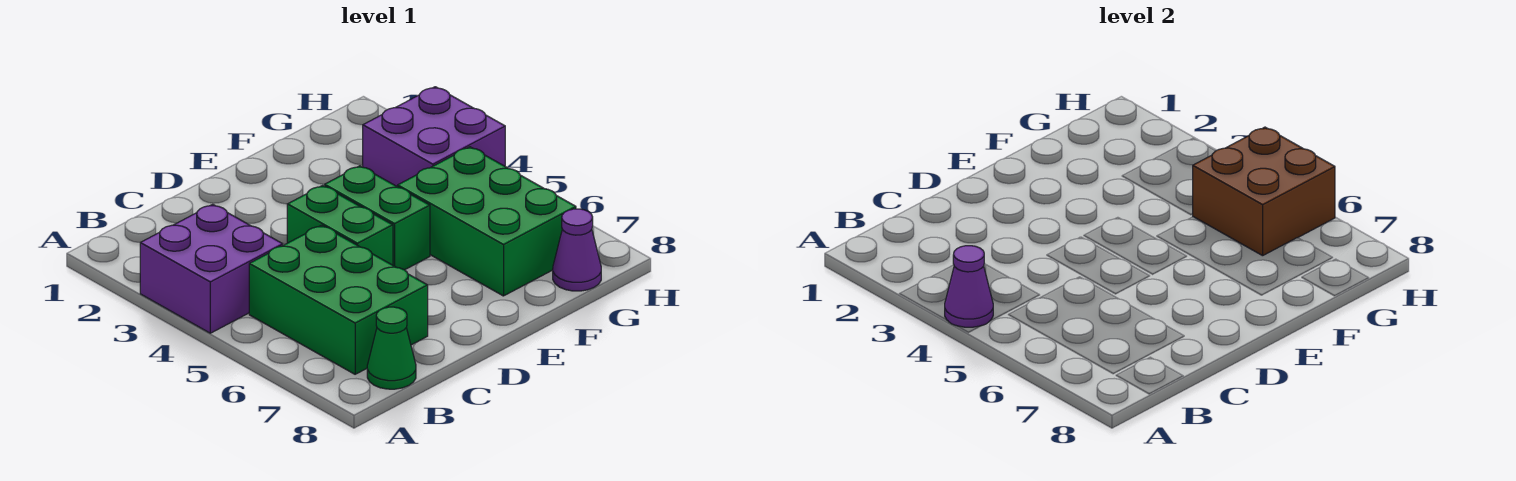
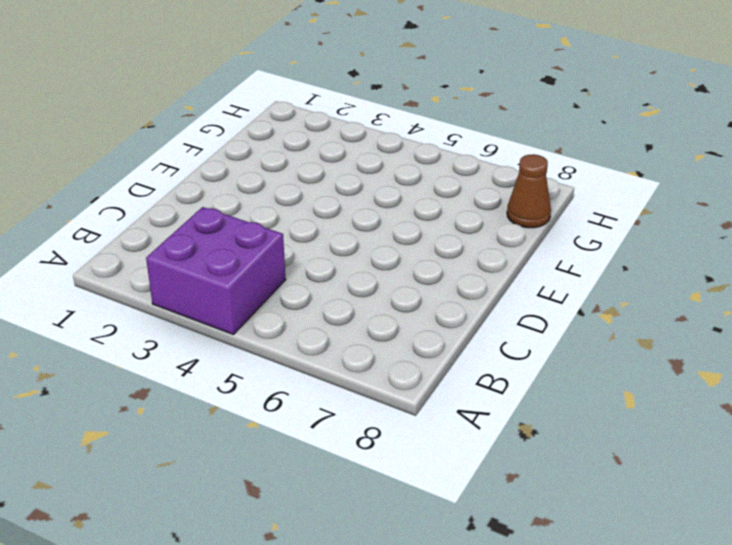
brown cone G8 level 1 -> purple cone G8 level 1
none -> green brick B5:C7 level 1
none -> green cone B8 level 1

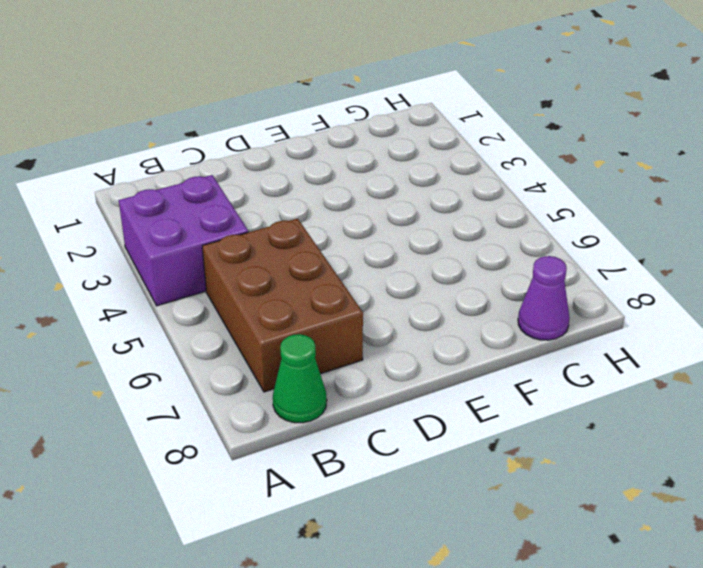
brown brick B5:C7 level 1 -> green brick B5:C7 level 1
none -> green brick D4:D5 level 1
none -> green brick E4:E5 level 1

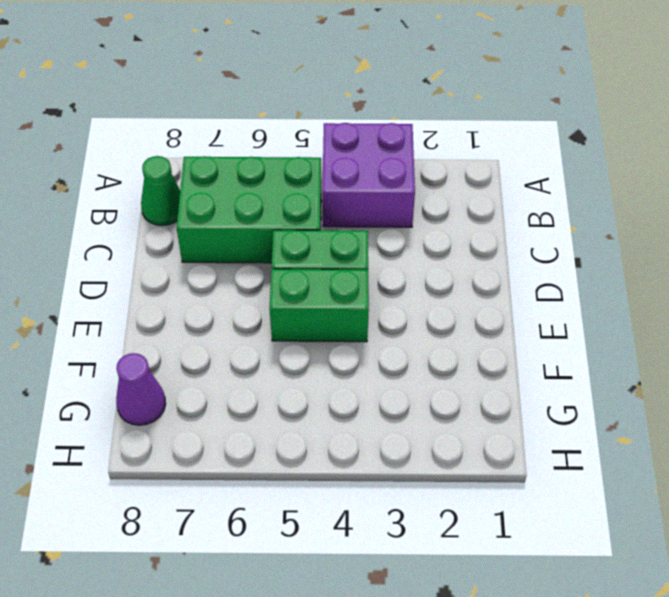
none -> green brick F5:G7 level 1
none -> purple brick G3:H4 level 1

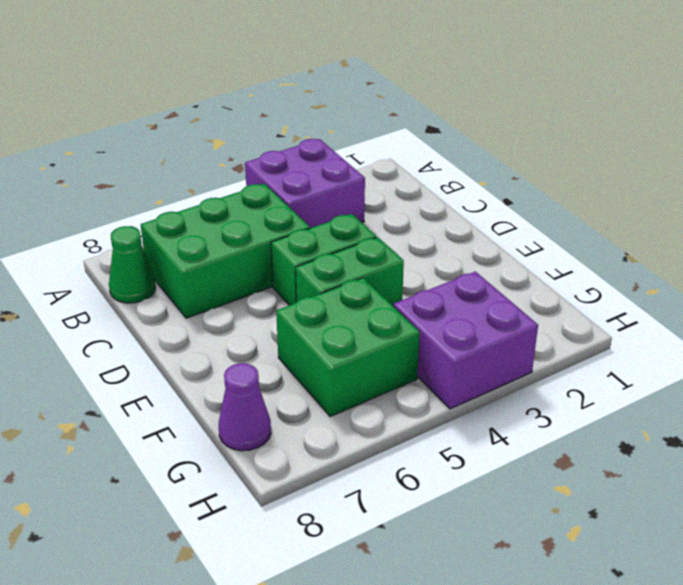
green brick F5:G6 level 1 -> green brick F5:G7 level 1
none -> purple cone A4 level 2
none -> brown brick G5:H6 level 2

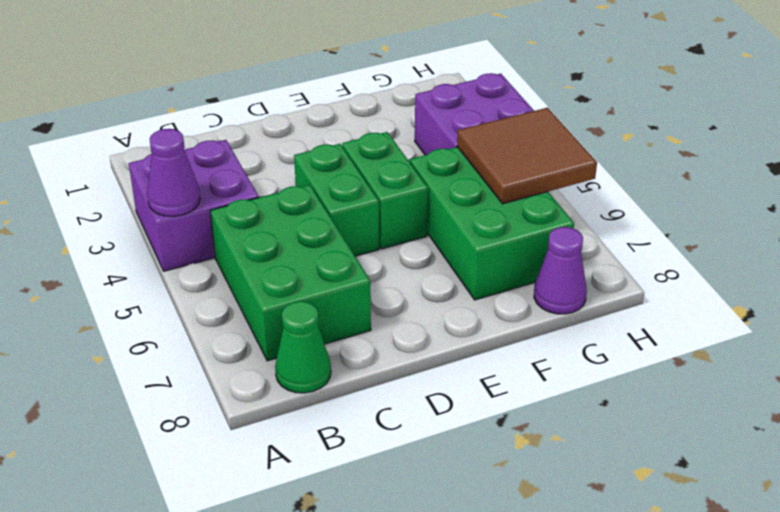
brown tile G5:H6 level 2 -> brown brick G5:H6 level 2

